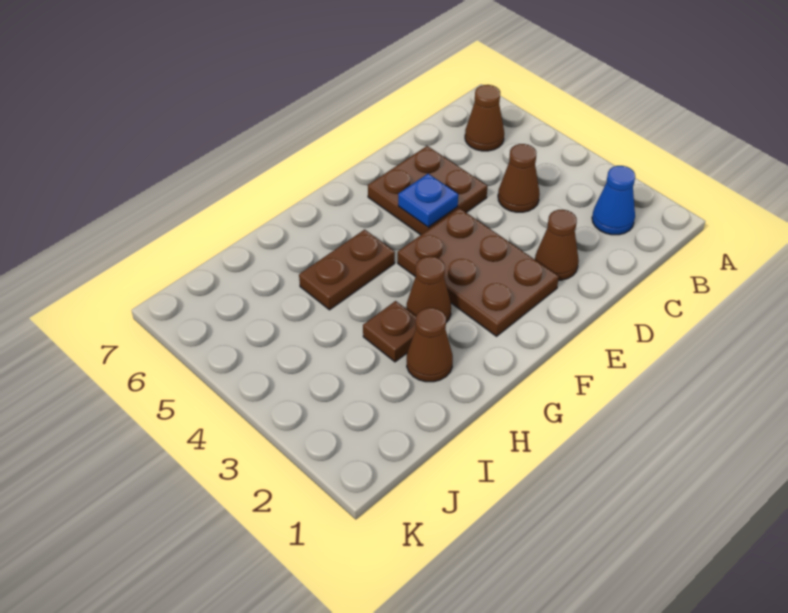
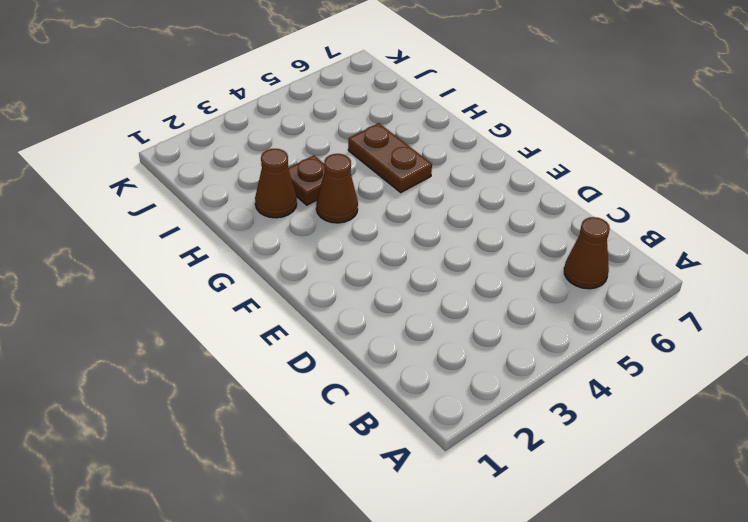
none -> blue cone B2 level 1
none -> brown cone C4 level 1

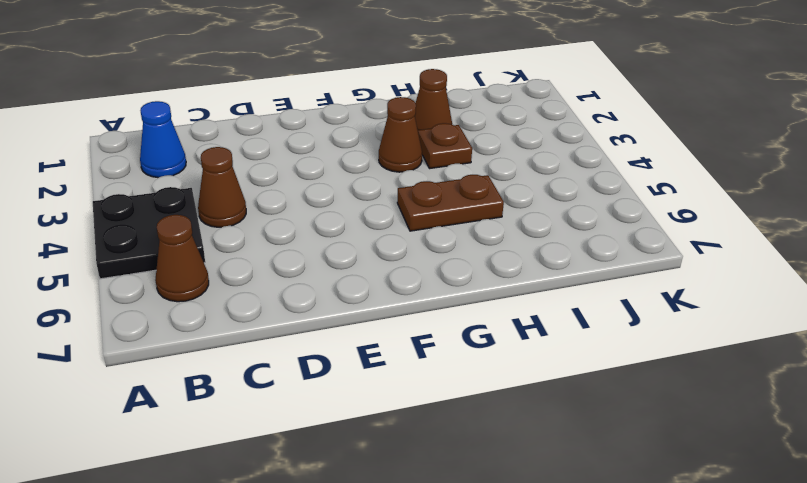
black plate A4:B5 level 1 -> none
none -> brown cone D2 level 1
none -> brown plate D5:E6 level 1

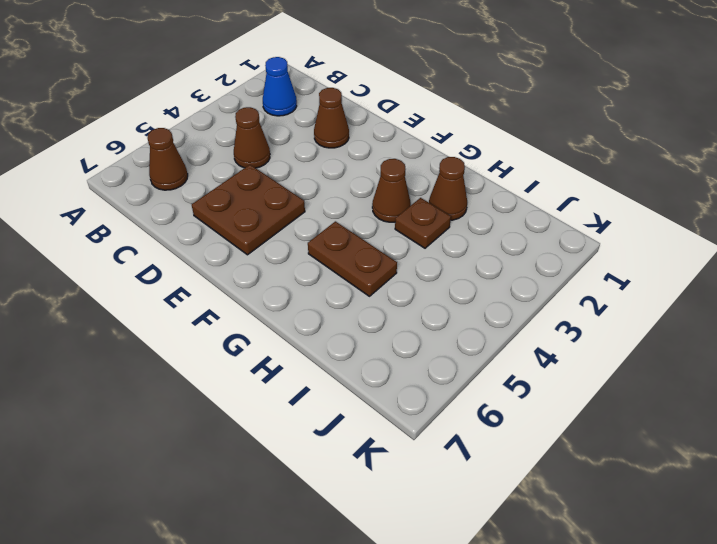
none -> brown plate E2:F4 level 1
none -> blue plate E5 level 2

